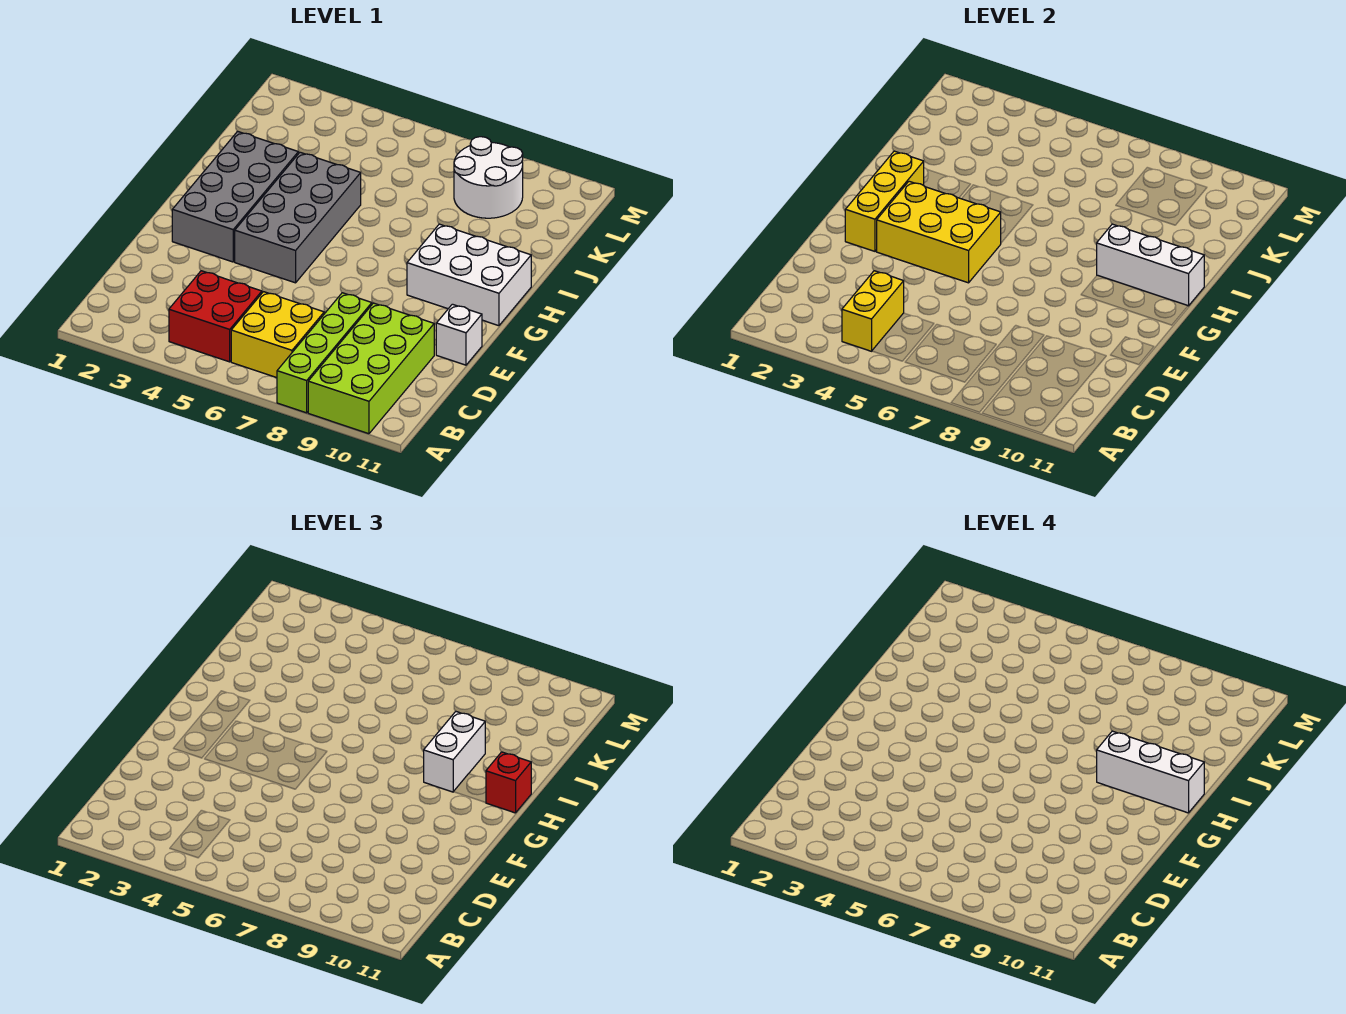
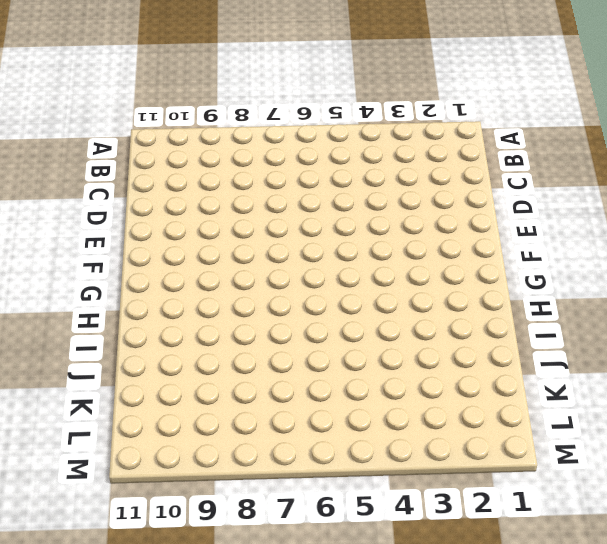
none -> lime brick A8:D8 level 1
none -> lime brick A9:D10 level 1
none -> red brick B4:C5 level 1

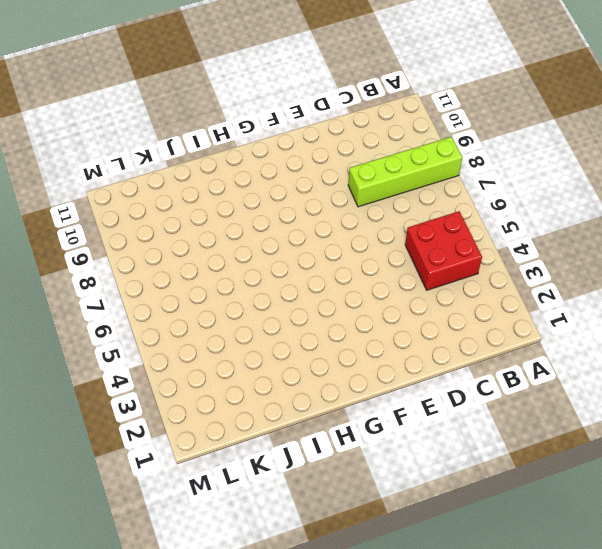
none -> lime brick A9:D10 level 1
none -> yellow brick B6:C7 level 1
none -> white brick E11 level 1

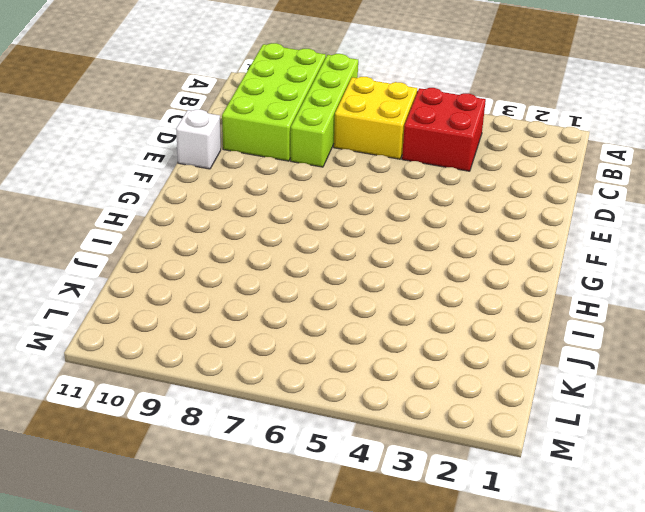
none -> grey brick F2:I3 level 1
none -> grey brick F4:I5 level 1
none -> white brick G9:H11 level 1

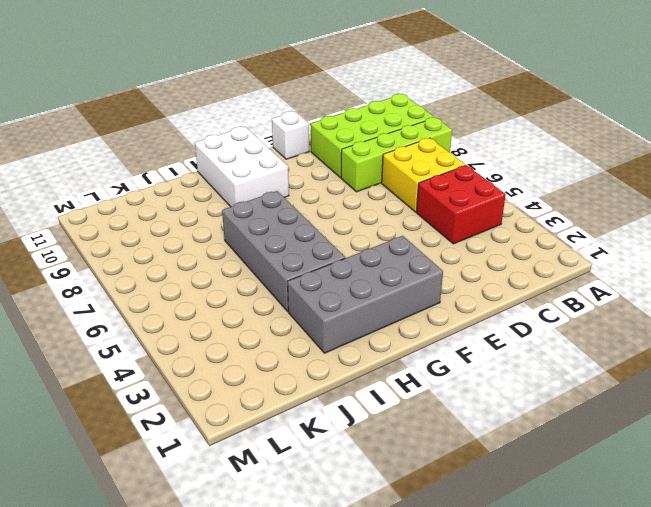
grey brick H4:I7 level 1 -> grey brick F4:I5 level 1
none -> white round brick K8:L9 level 1
none -> yellow brick B4:C4 level 2
none -> yellow brick F2:H2 level 2

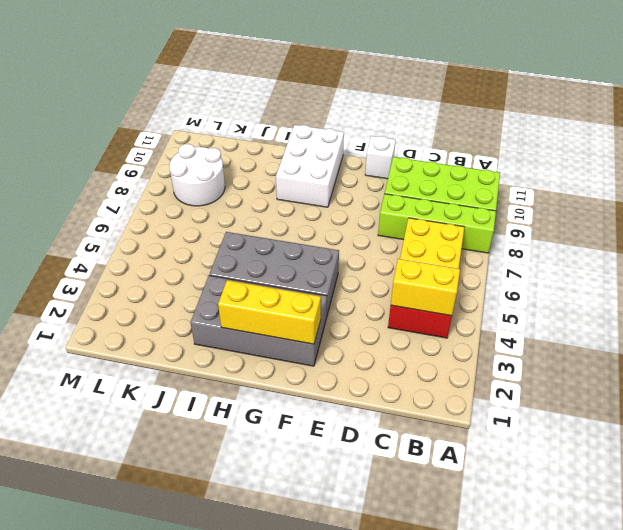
none -> yellow brick F3:G5 level 2
none -> white brick H9:H11 level 2
none -> white brick H9:I9 level 3

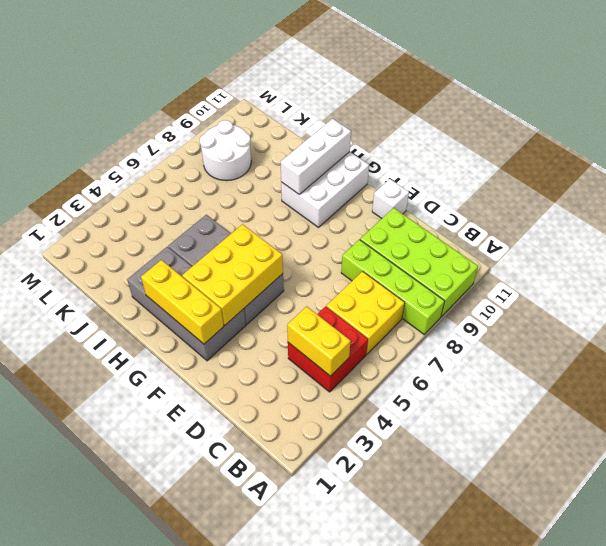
none -> white brick H9:I9 level 3
none -> red brick H11 level 3
none -> white brick H9:H11 level 4

